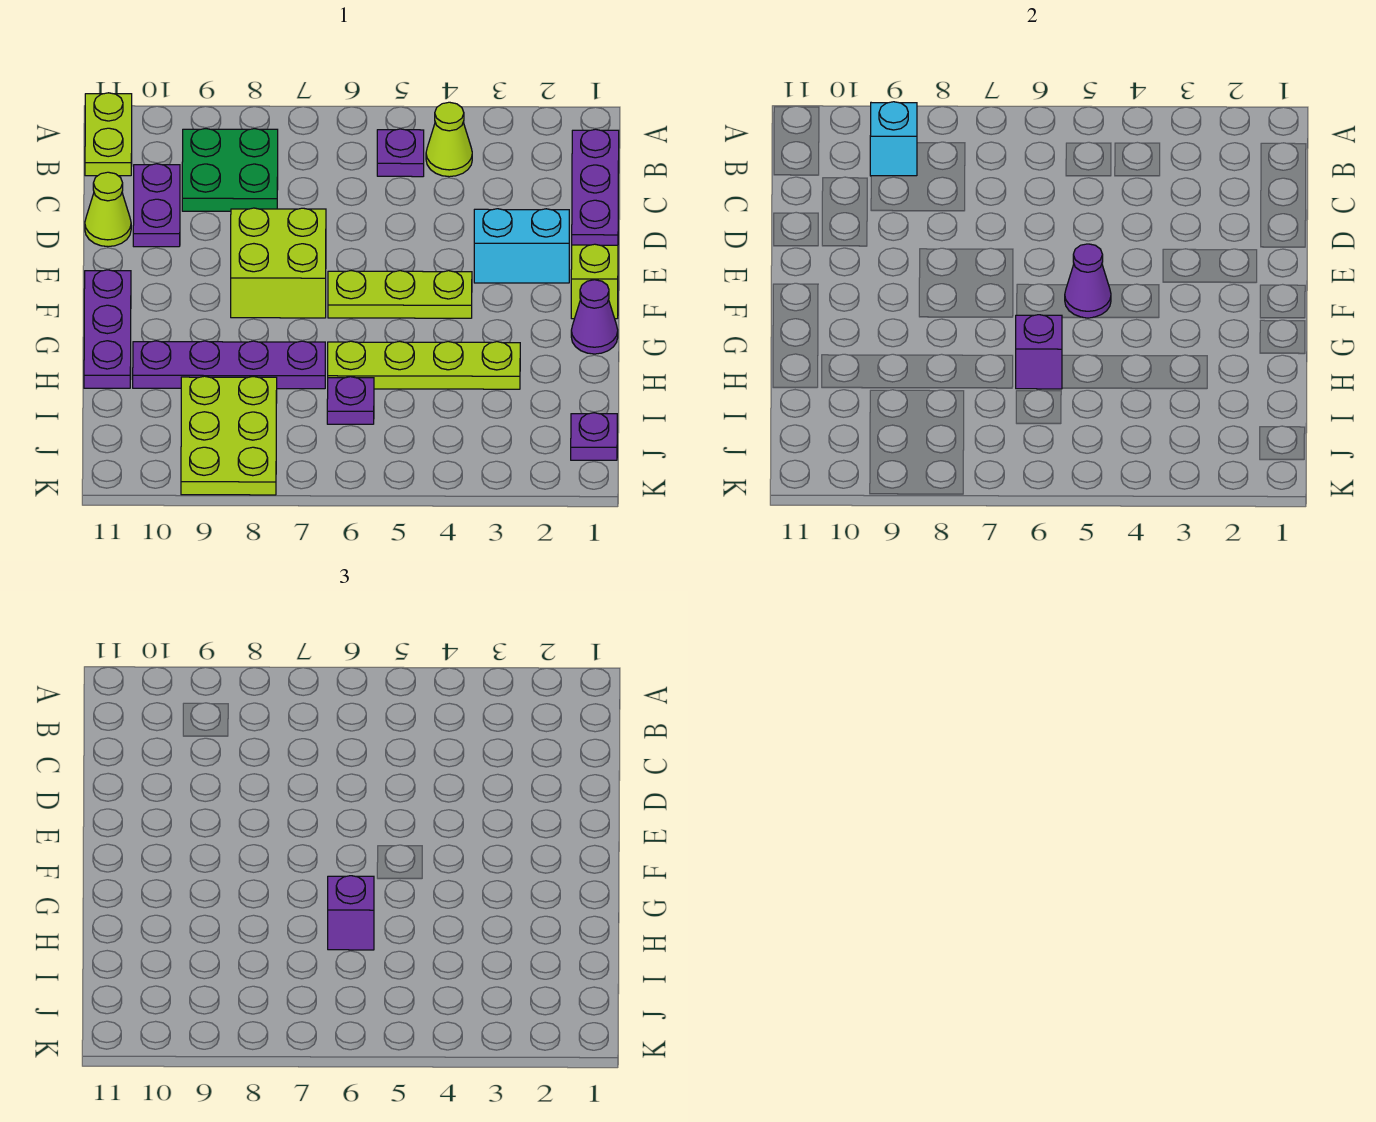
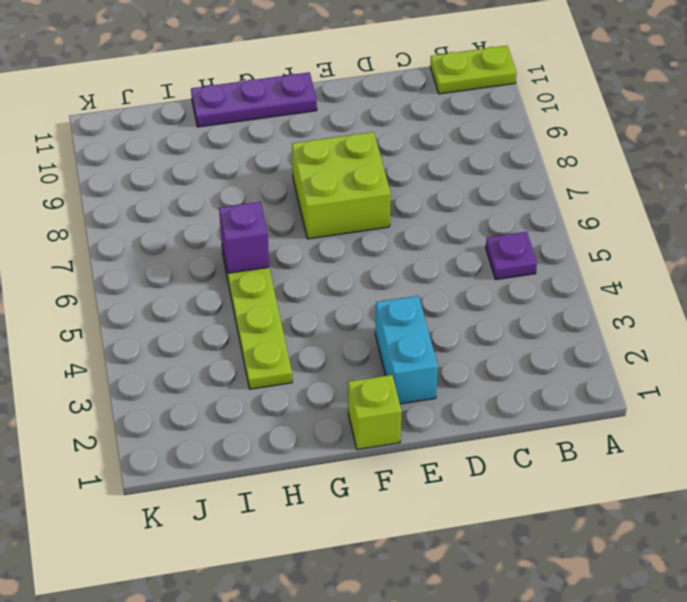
none -> purple plate B1:D1 level 1
none -> lime cone B4 level 1
none -> green plate B8:C9 level 1

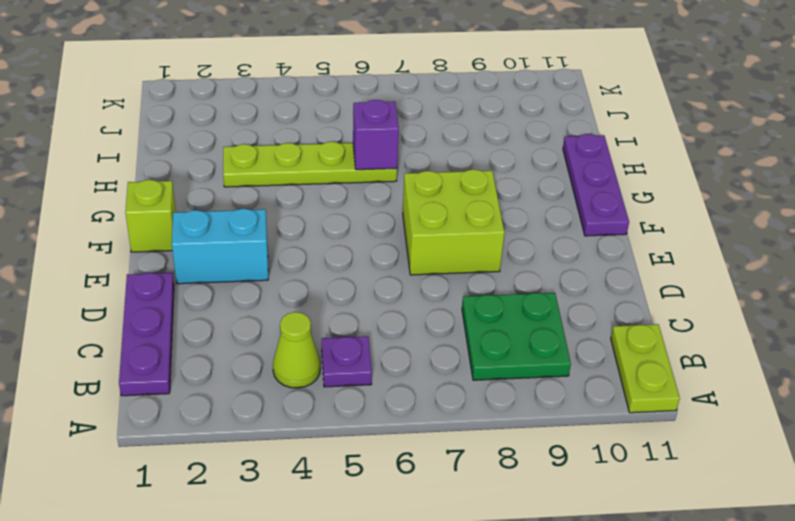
none -> purple plate C10:D10 level 1
none -> lime cone D11 level 1
none -> lime plate F4:F6 level 1

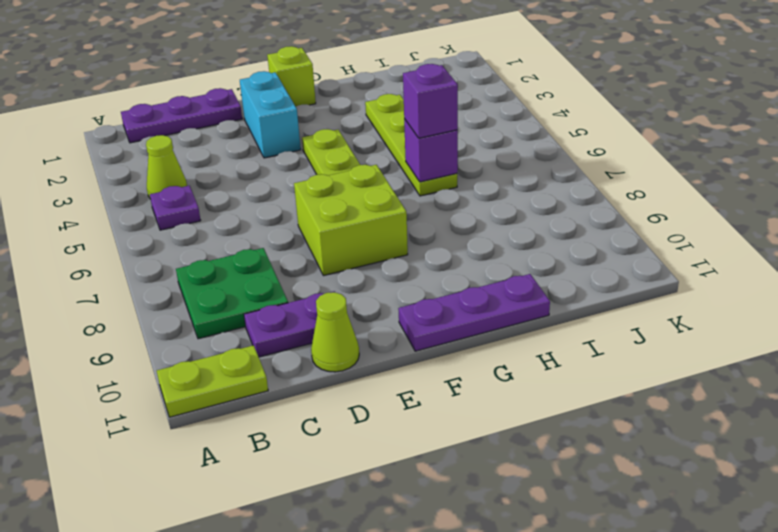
none -> purple cone G1 level 1
none -> purple plate H7:H10 level 1
none -> purple plate I6 level 1

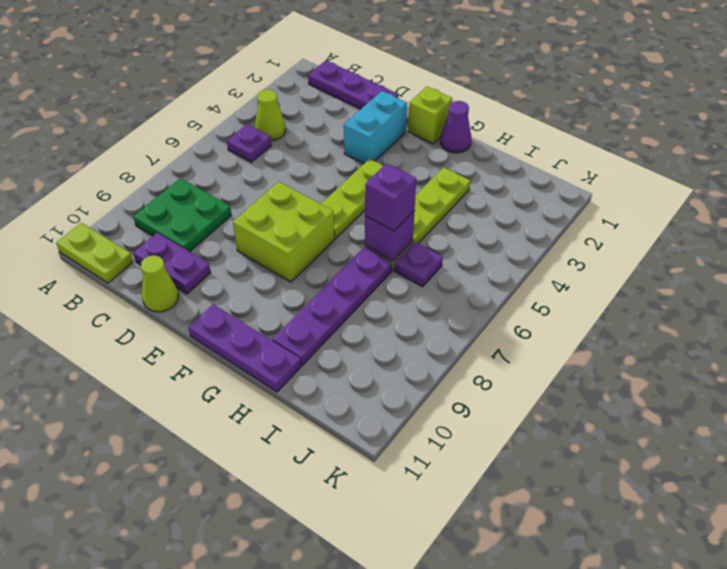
none -> lime plate I8:K9 level 1
none -> purple plate J1 level 1
none -> cyan brick B9 level 2

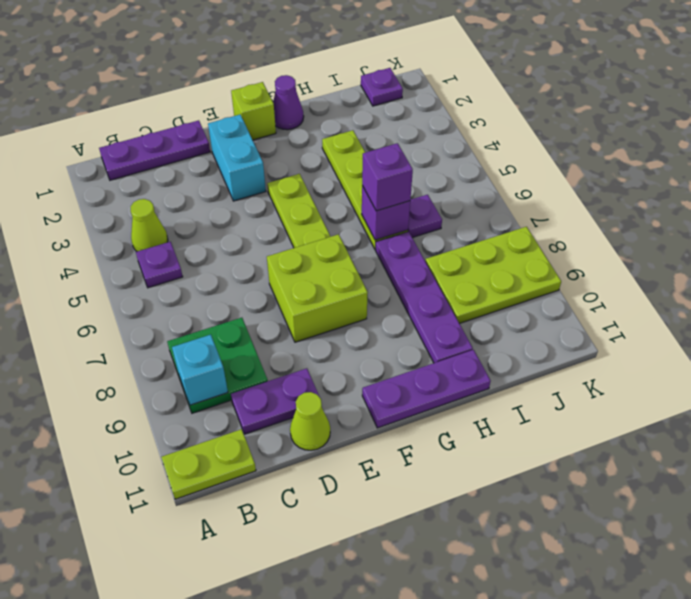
none -> purple cone F5 level 2

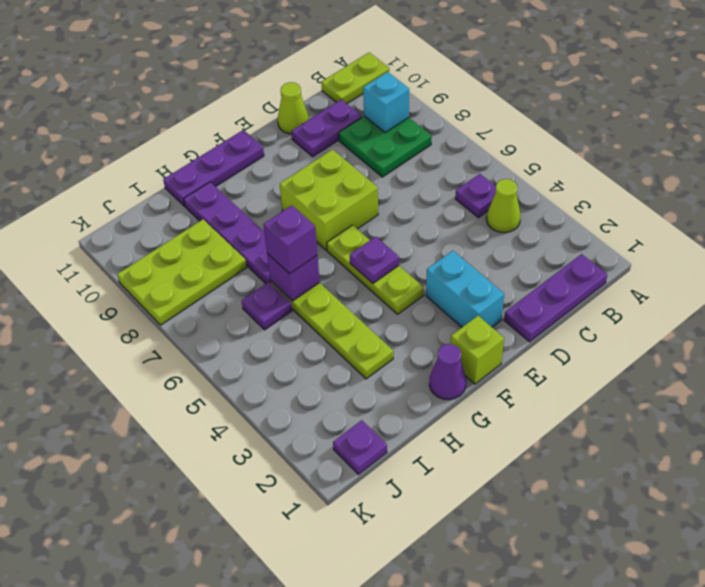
purple plate F5 level 2 -> purple cone F5 level 2

